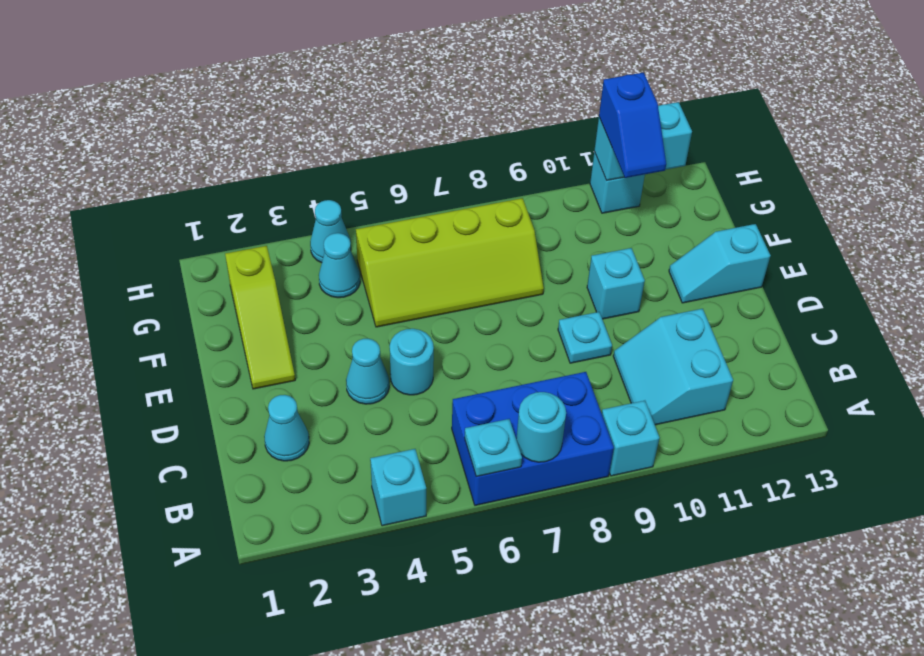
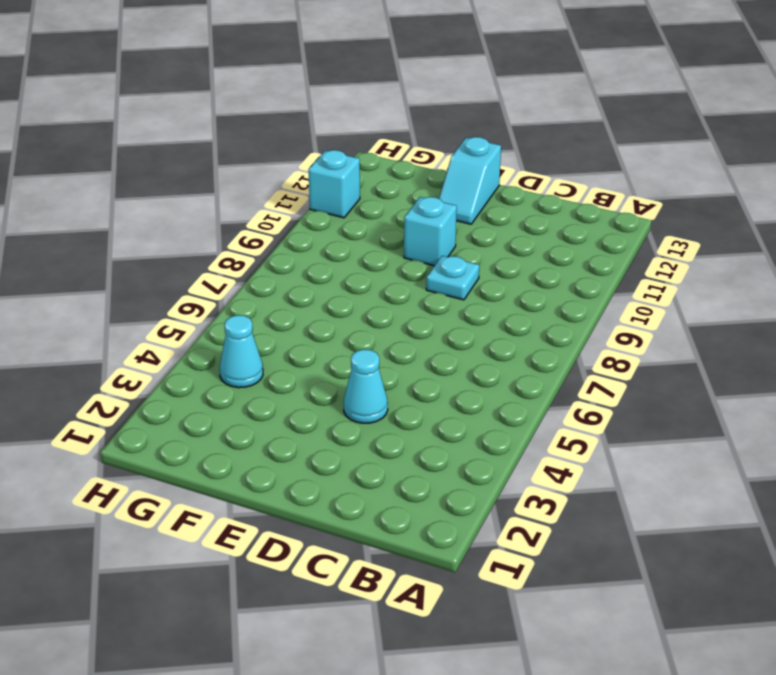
none -> cyan brick A4 level 1
none -> blue brick A6:B8 level 1
none -> cyan brick A9 level 1

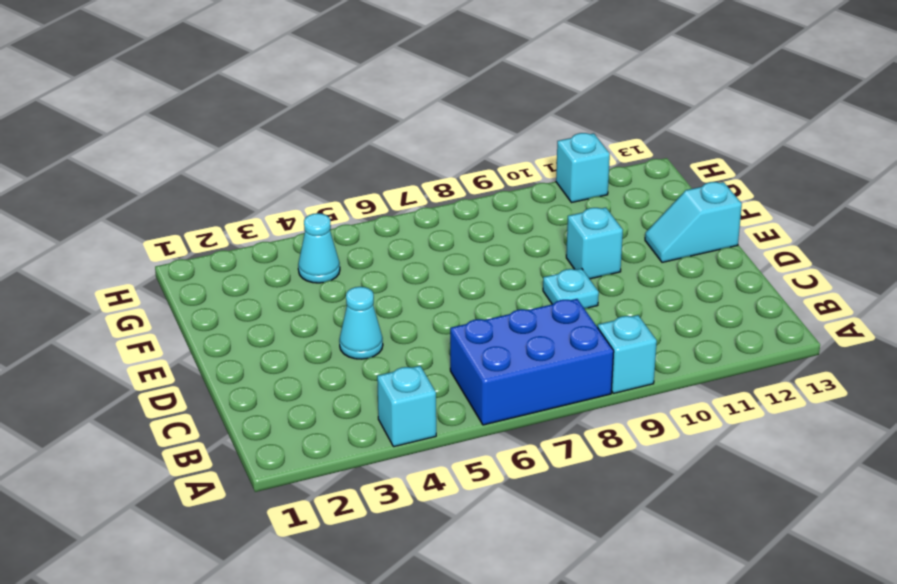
none -> cyan slope B10:C11 level 1 top 11
none -> cyan cone C2 level 1
none -> cyan round brick D5 level 1

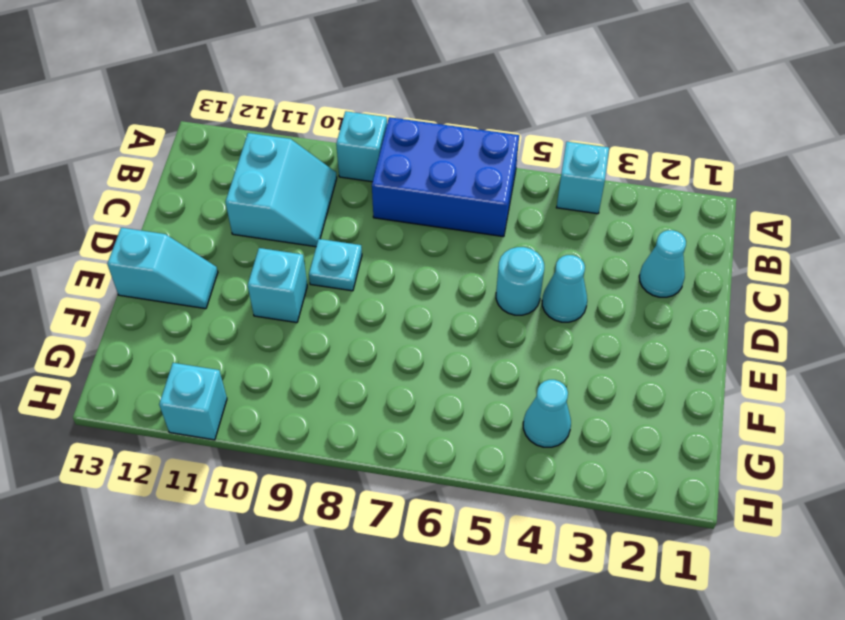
none -> lime slope E2:G2 level 1 top G
none -> lime slope F5:G8 level 1 top G
none -> cyan cone H4 level 1

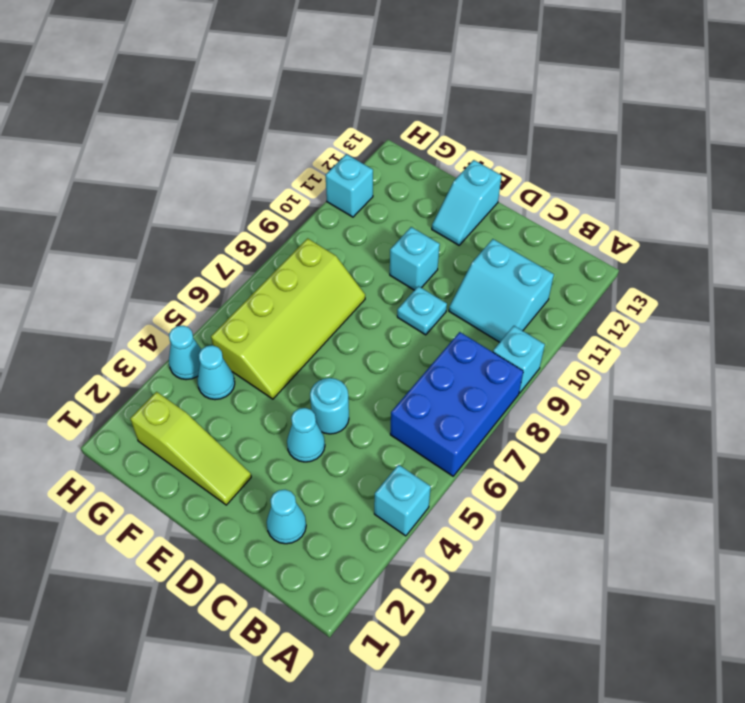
none -> cyan plate A6 level 2
none -> cyan round brick A7 level 2
none -> cyan brick H11:H12 level 2

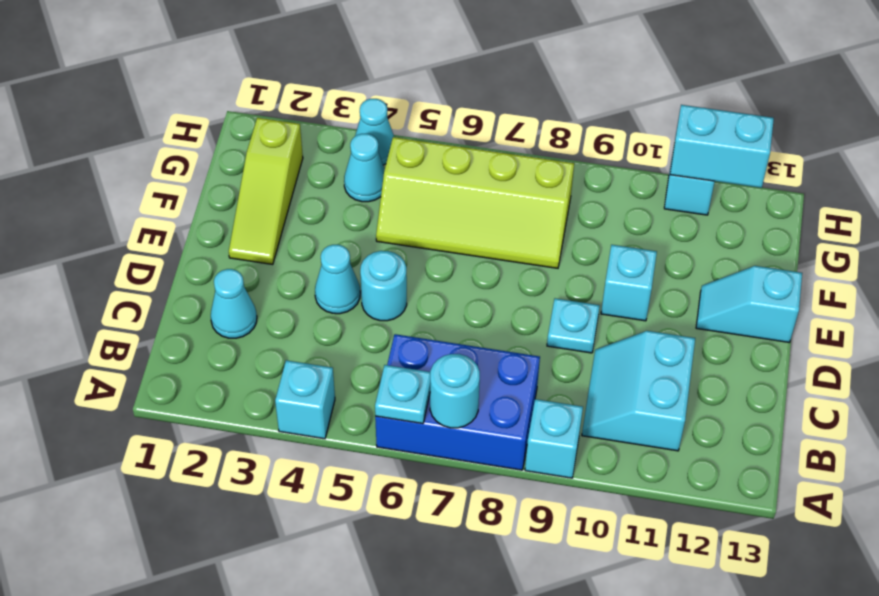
none -> blue slope G11:H11 level 3 top H

